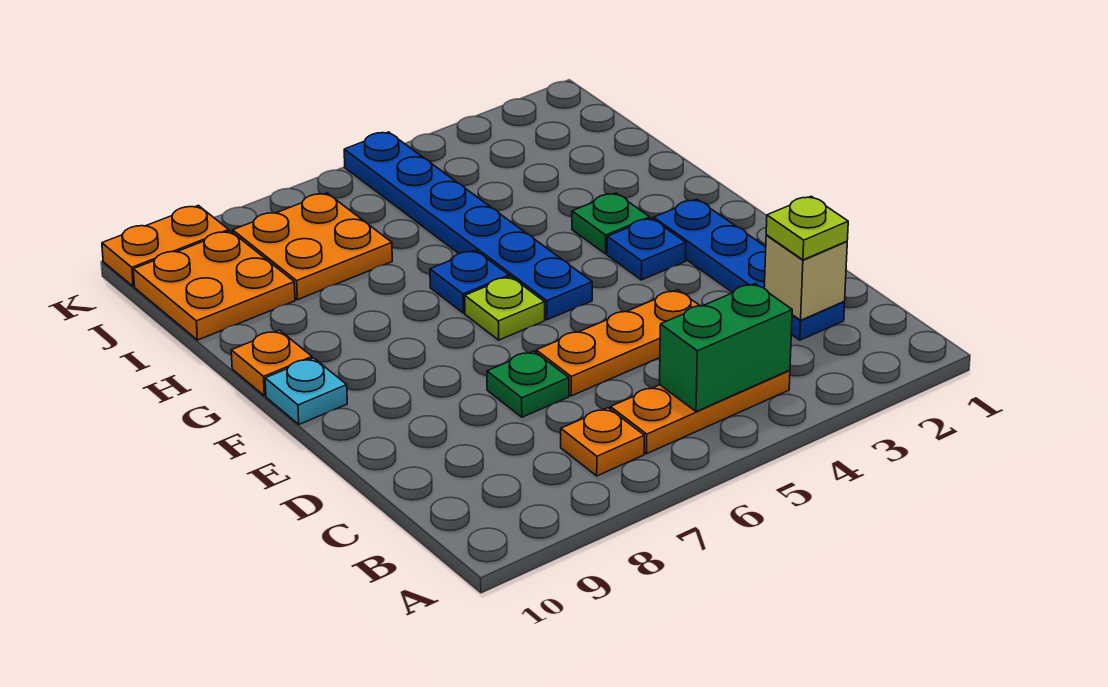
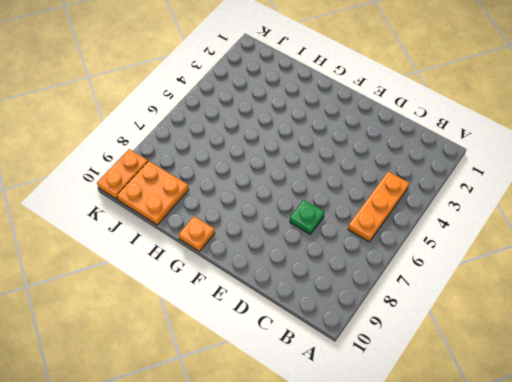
none -> orange plate B7 level 1
none -> blue plate C2:F2 level 1
none -> orange plate D4:D6 level 1

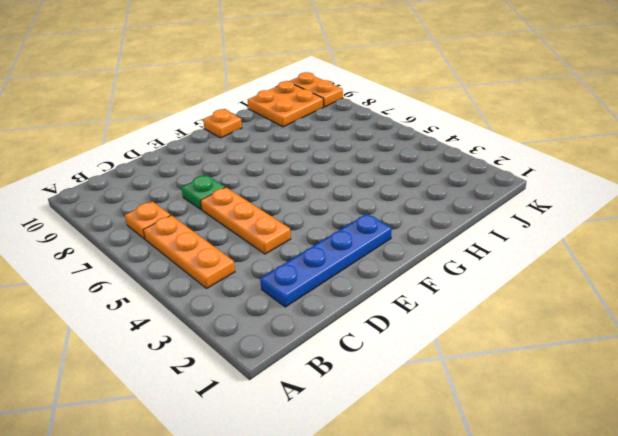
none -> blue plate F3 level 1
none -> blue plate F5:K5 level 1
none -> lime plate F6 level 1

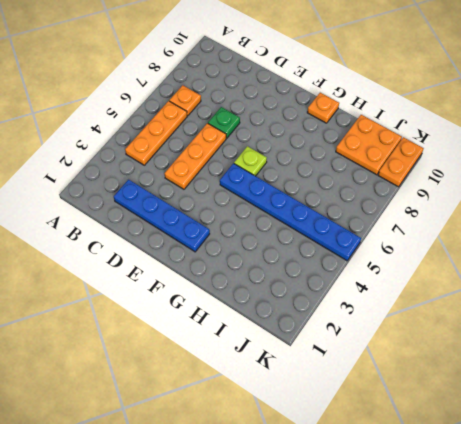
none -> blue plate F3 level 1
none -> cyan plate F10 level 1
none -> green plate G3 level 1

